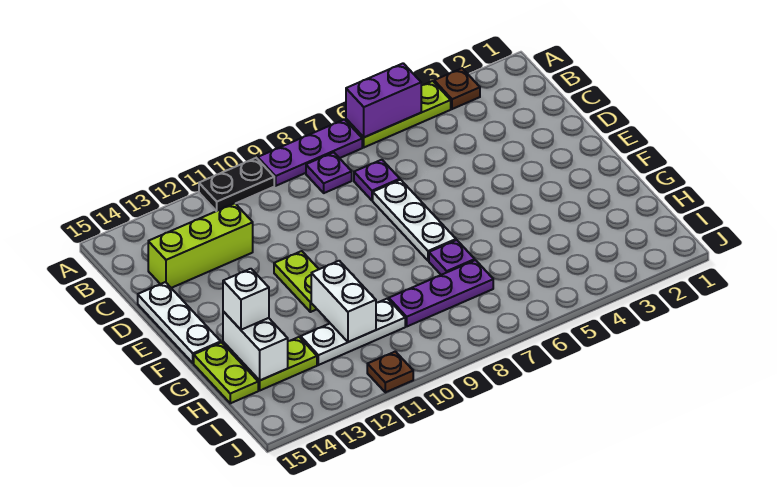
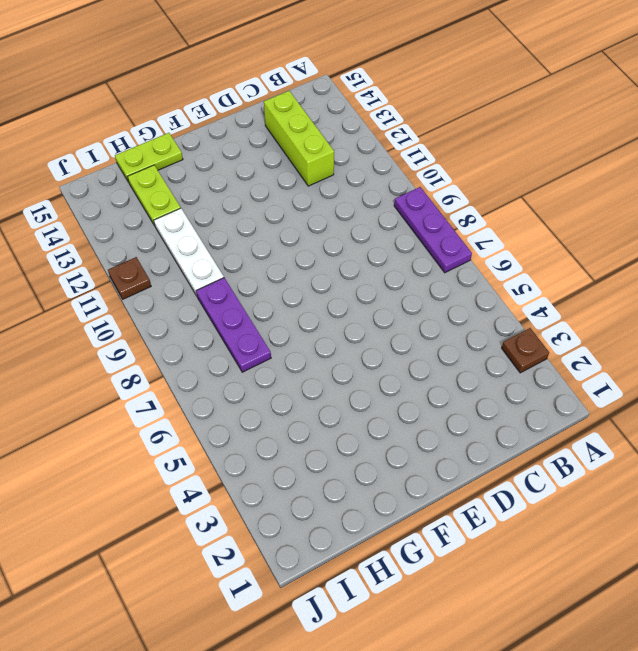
none -> lime plate A4:A6 level 1
none -> black plate A10:A11 level 1
none -> purple plate B8 level 1

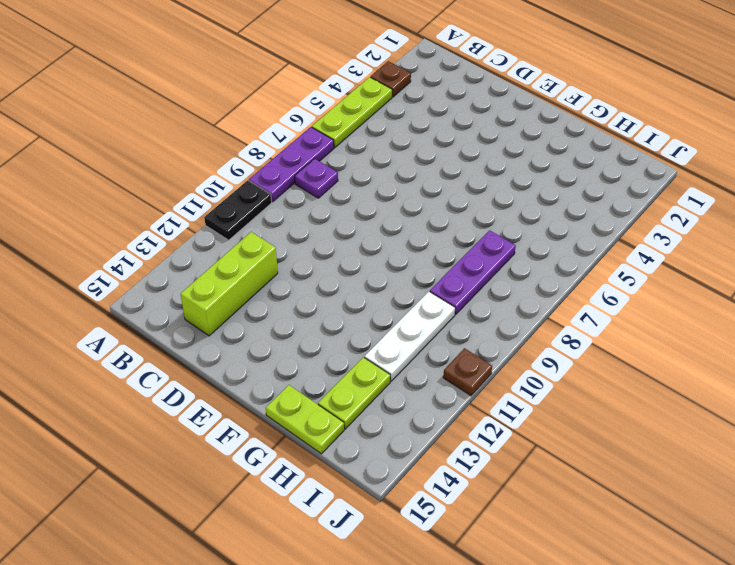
none -> purple plate C7 level 1
none -> white plate D7:F7 level 1
none -> white plate D15:F15 level 1

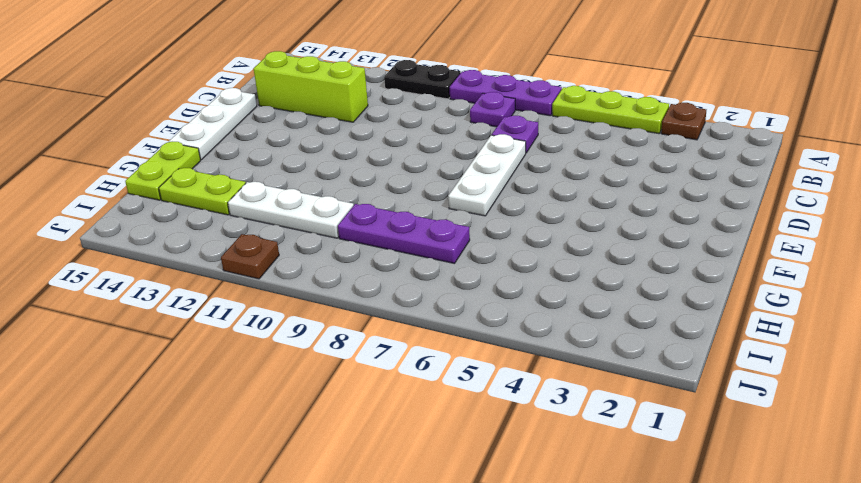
none -> lime plate E11:F11 level 1
none -> purple plate G7 level 1
none -> purple brick A5:A6 level 2

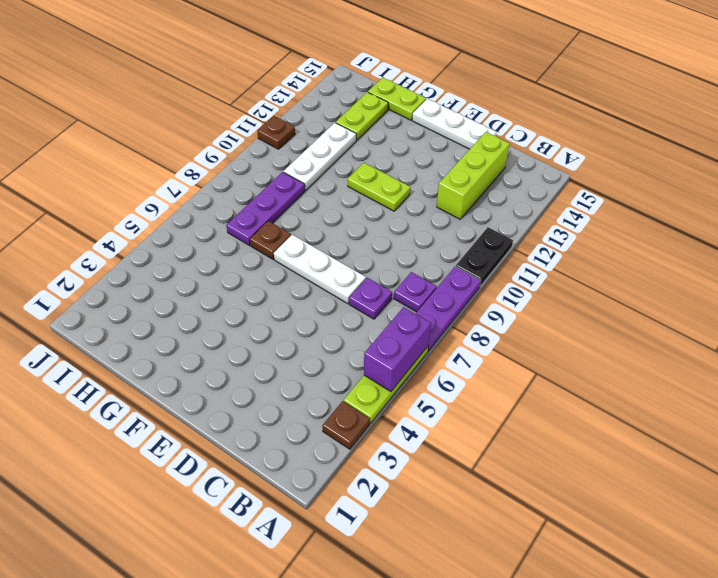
brown plate G7 level 1 -> purple plate G7 level 1
none -> white brick G11:H11 level 2
none -> white brick G14:H14 level 2
none -> white brick G14 level 3

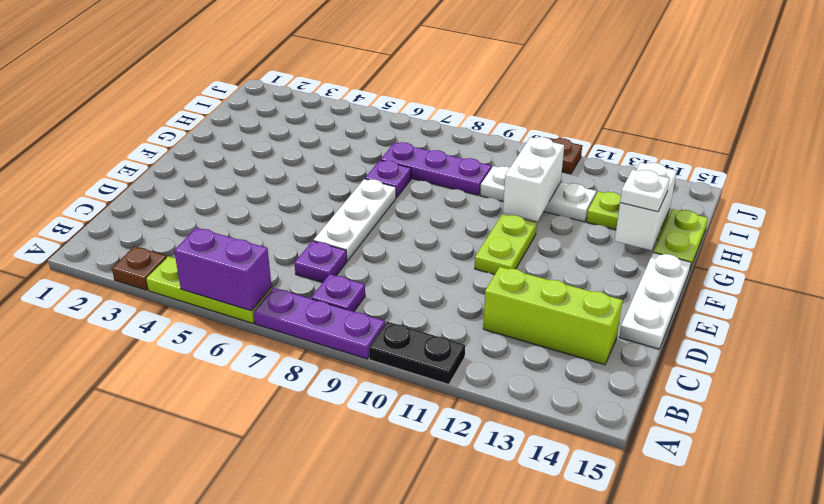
white plate G14 level 3 -> white brick G14 level 3

